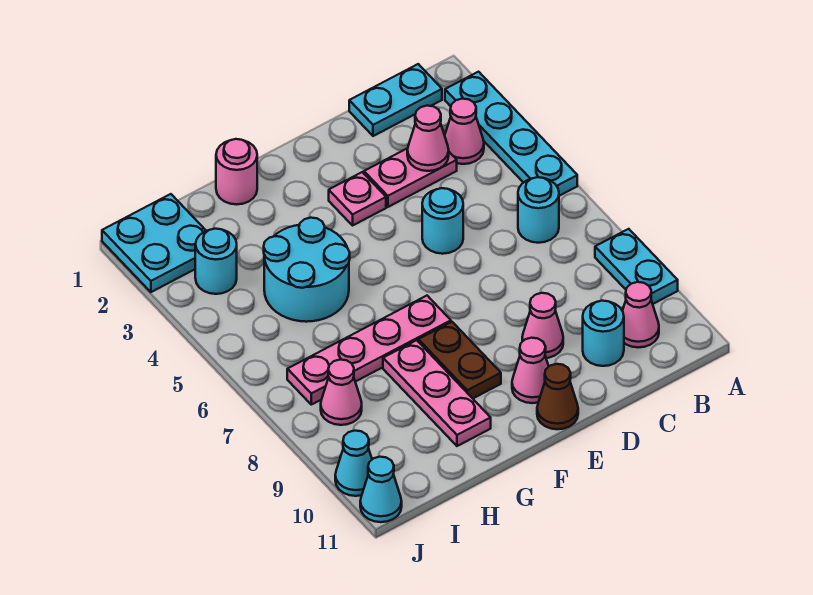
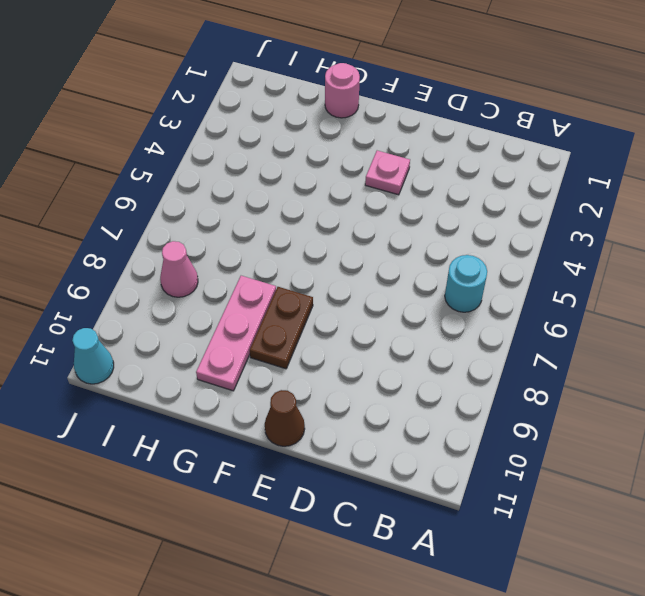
none -> cyan plate A2:A5 level 1
none -> cyan plate A8:A9 level 1
none -> cyan plate B1:C1 level 1

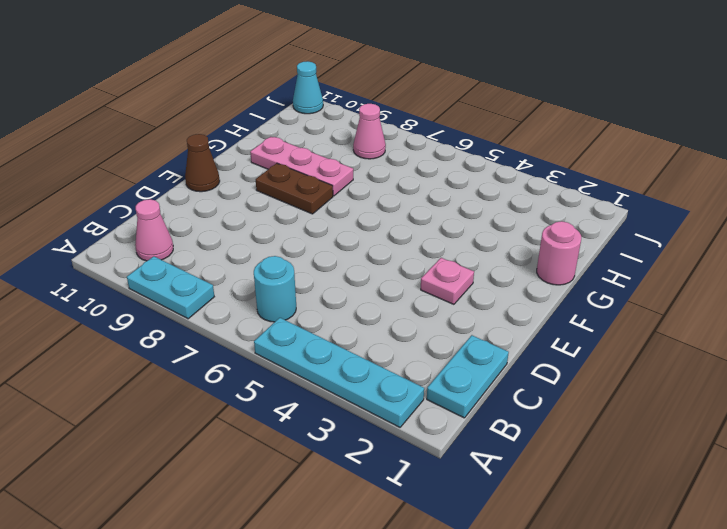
none -> pink cone B3 level 1
none -> pink plate C3:D3 level 1
none -> cyan round brick C10 level 1

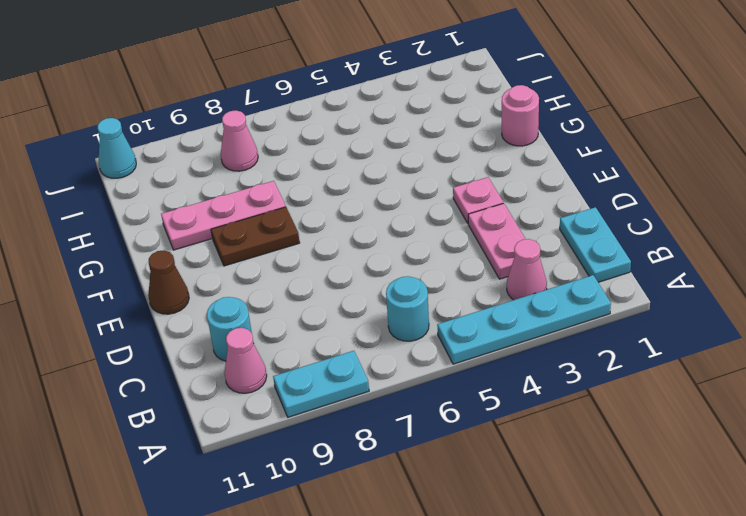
none -> cyan round brick D5 level 1
none -> pink cone D9 level 1
none -> pink cone E10 level 1

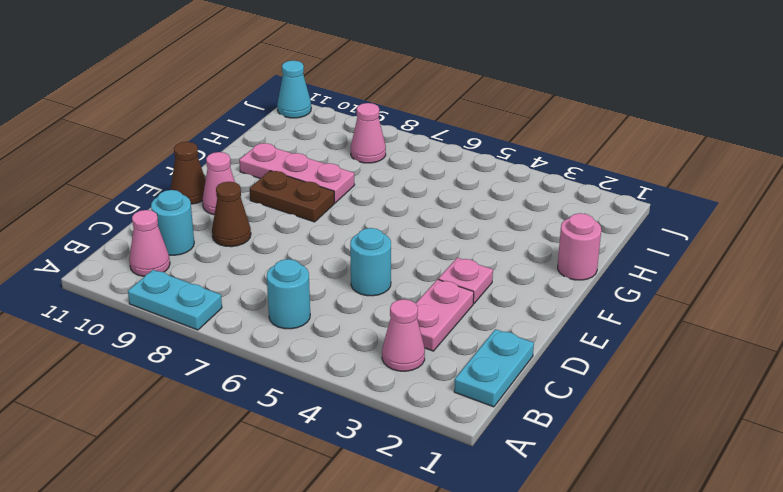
brown cone D9 level 1 -> pink cone D9 level 1
none -> cyan plate A2:A5 level 1
none -> pink plate F7:I7 level 1
none -> cyan round brick G4:H5 level 1

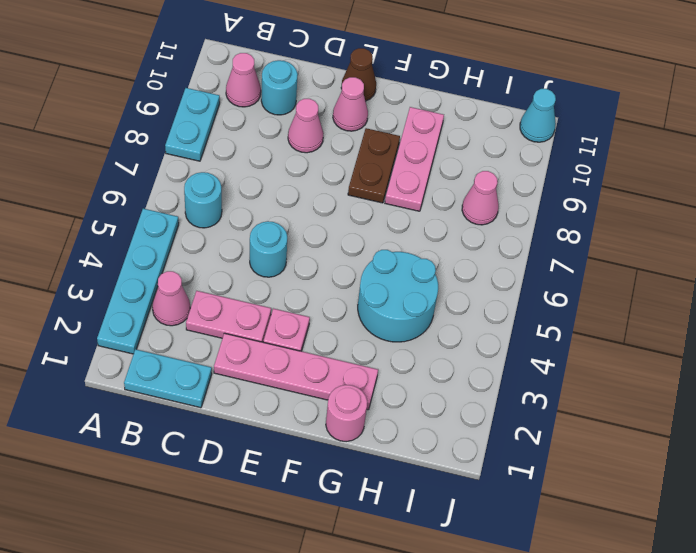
pink plate D2:G2 level 1 -> pink plate F7:I7 level 1
none -> cyan plate I1:J2 level 1
none -> cyan round brick I3 level 1
none -> cyan cone J10 level 1

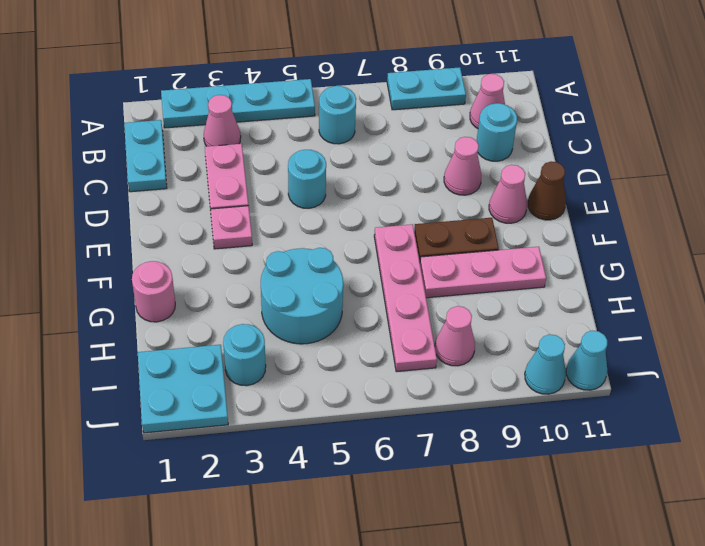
none -> pink cone C3 level 2

